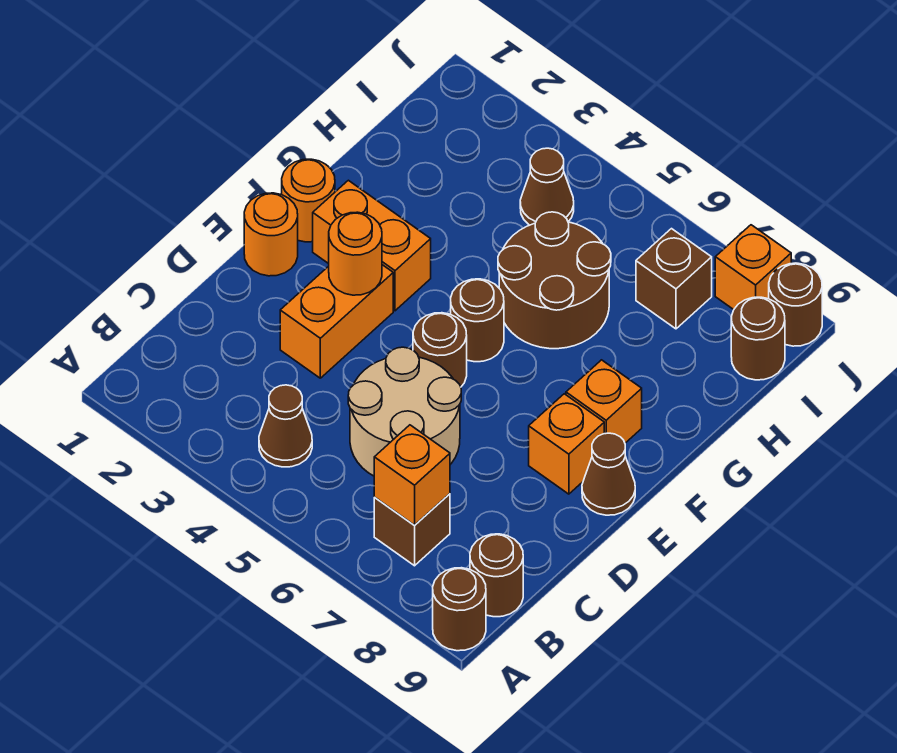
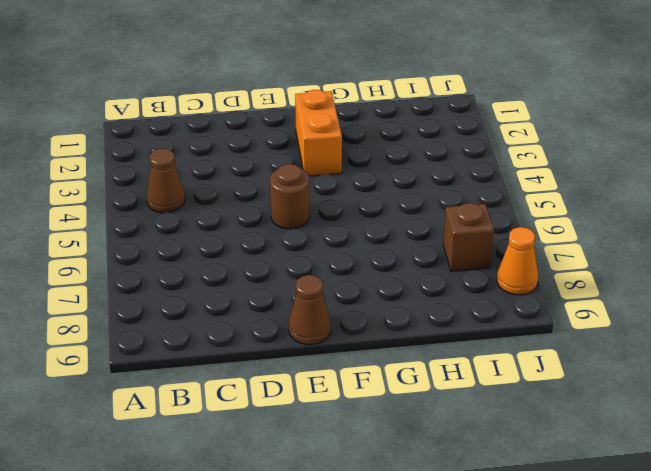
orange cone J8 level 1 -> orange brick J8 level 1
none -> brown round brick A9 level 1
none -> brown brick B7 level 1
none -> brown round brick B9 level 1

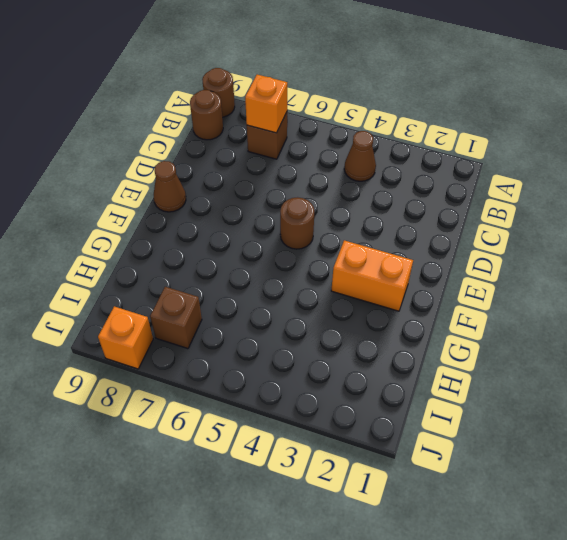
none -> tan round brick C5:D6 level 1
none -> orange brick D3:E3 level 1
none -> orange round brick E1 level 1

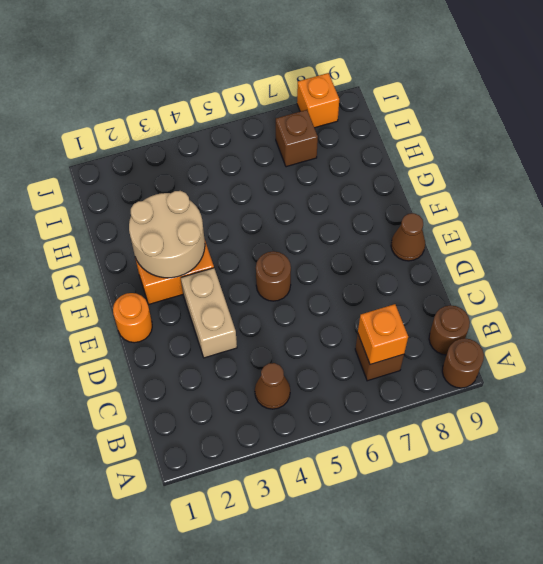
tan brick D3:E3 level 1 -> orange brick D3:E3 level 1
tan round brick F2:G3 level 2 -> tan round brick C5:D6 level 1
none -> orange brick E8 level 1
none -> orange round brick F1 level 1
none -> brown round brick F5 level 1

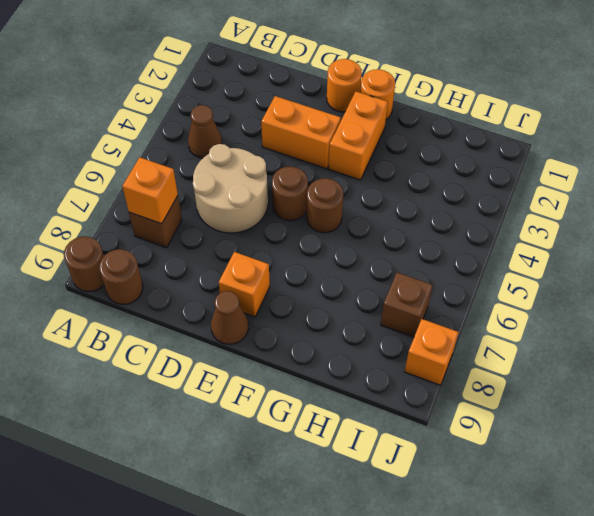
none -> orange brick F8 level 1
none -> brown round brick G5:H6 level 1
none -> brown cone I4 level 1

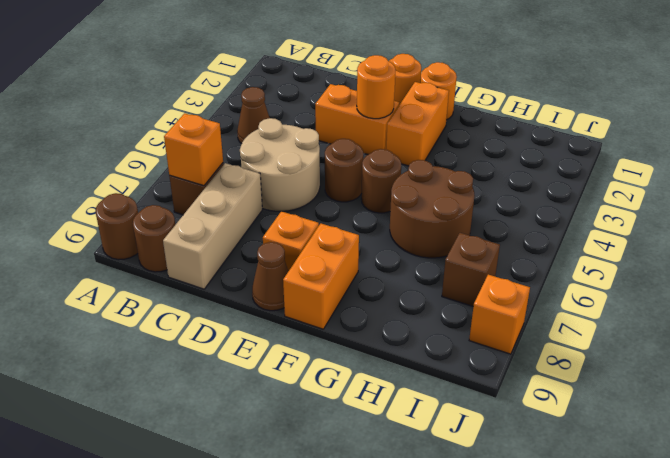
tan brick C7:C9 level 1 -> none
orange brick F8:F9 level 1 -> orange brick F8 level 1
none -> brown cone I4 level 1
none -> brown round brick I9 level 1
none -> brown round brick J9 level 1

